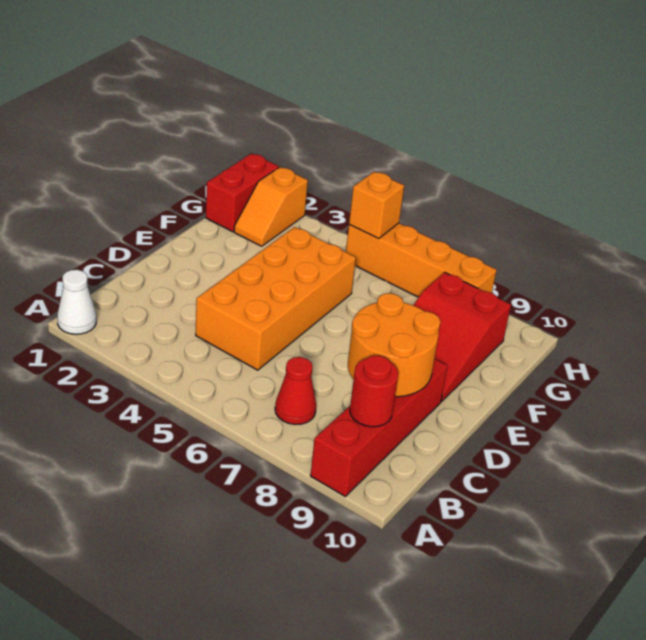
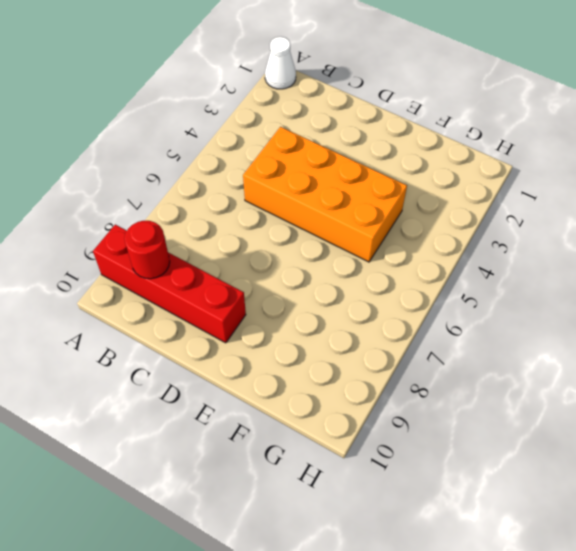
none -> red cone B7 level 1
none -> red slope E8:G9 level 1 top G

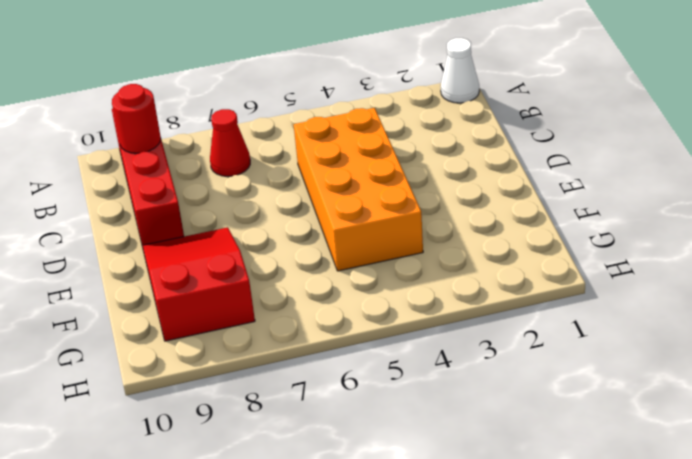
none -> red brick G1:H1 level 1
none -> orange slope G2:H2 level 1 top H

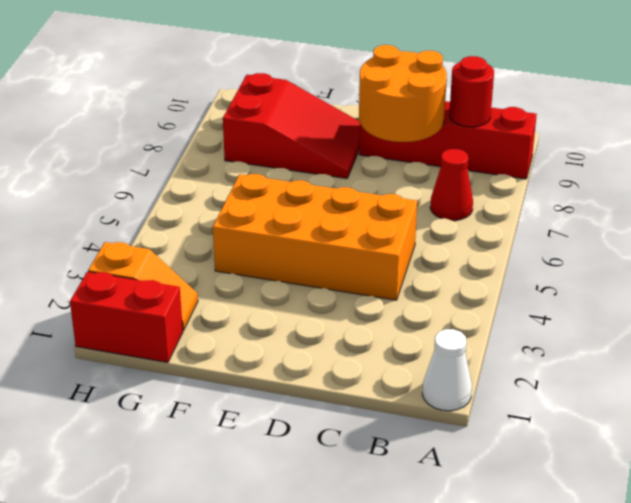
none -> orange brick H5:H8 level 1
none -> orange brick H5 level 2

